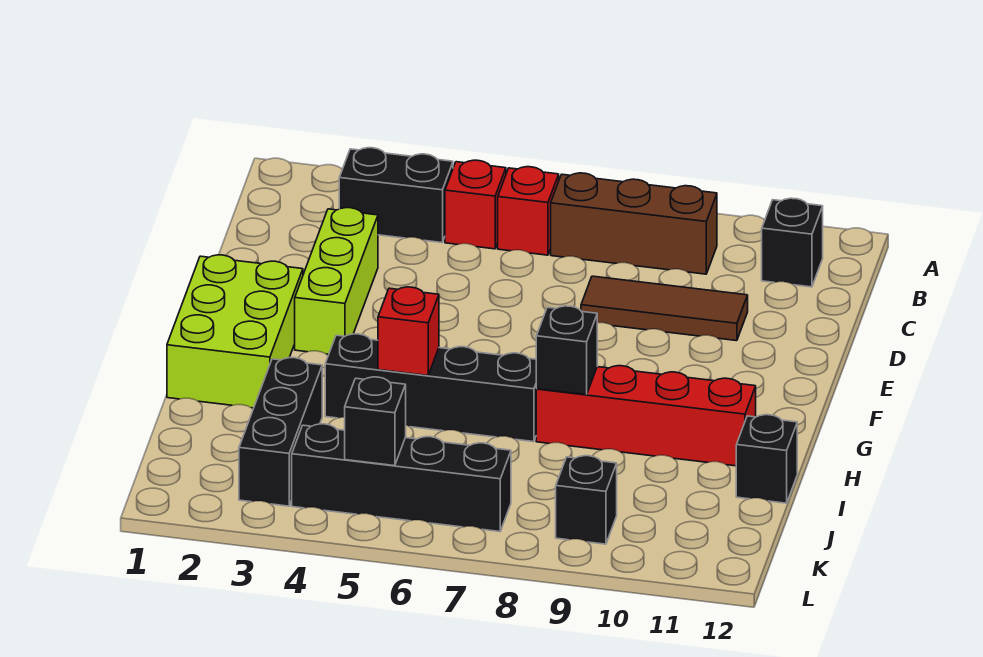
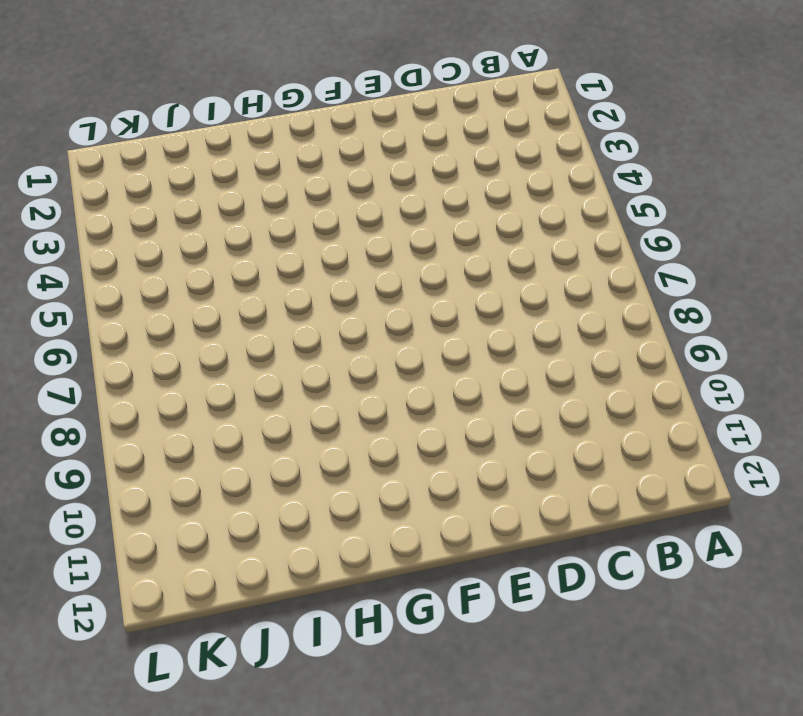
none -> black brick B3:B4 level 1
none -> red brick B5 level 1
none -> red brick B6 level 1

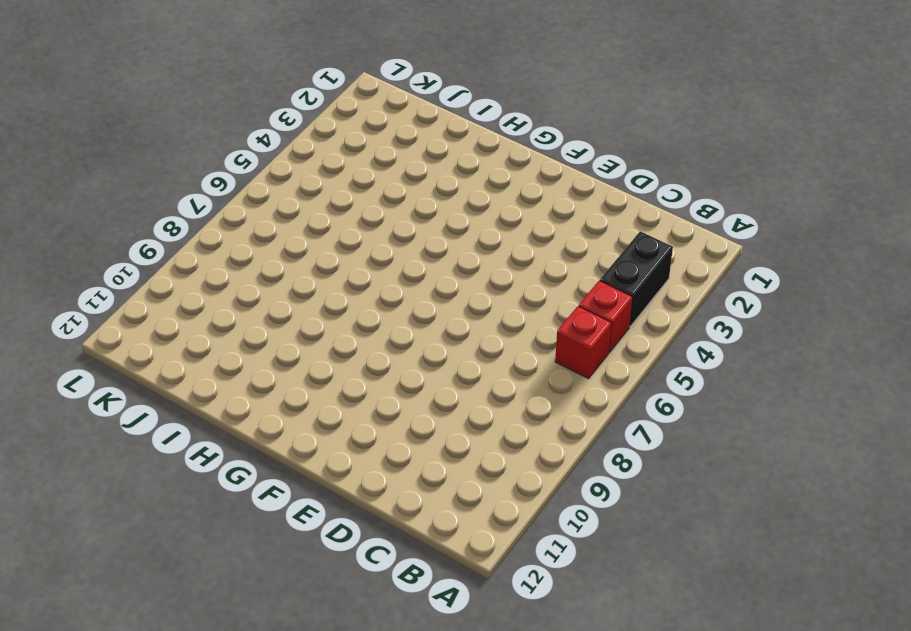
none -> brown brick B7:B9 level 1
none -> black brick B11 level 1
none -> lime brick D3:F3 level 1

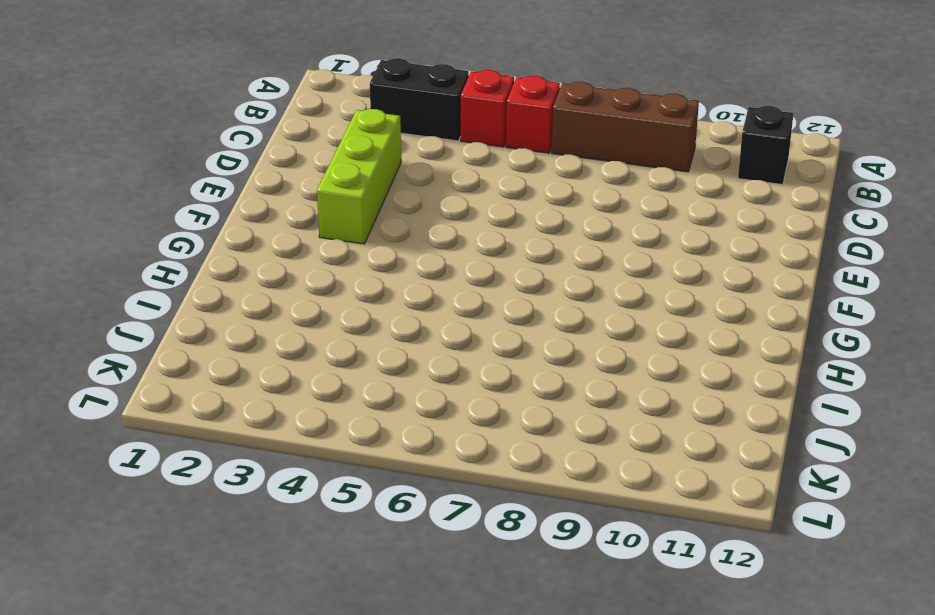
none -> brown tile D8:D10 level 1
none -> lime brick F1:H2 level 1
none -> black brick H4:H7 level 1

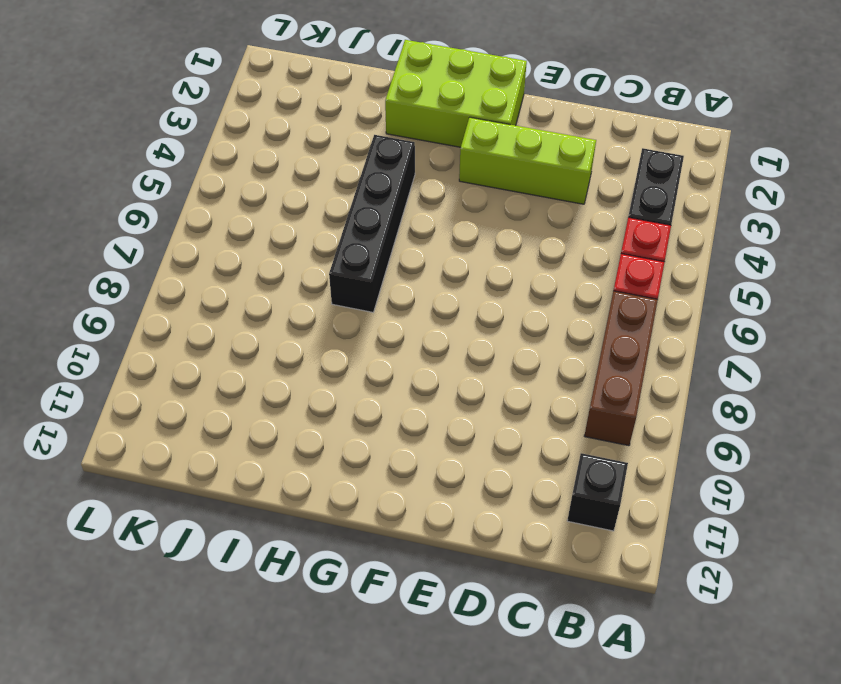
none -> brown tile D8:D10 level 1
none -> red brick H8:H11 level 1
none -> black brick I3:K3 level 1

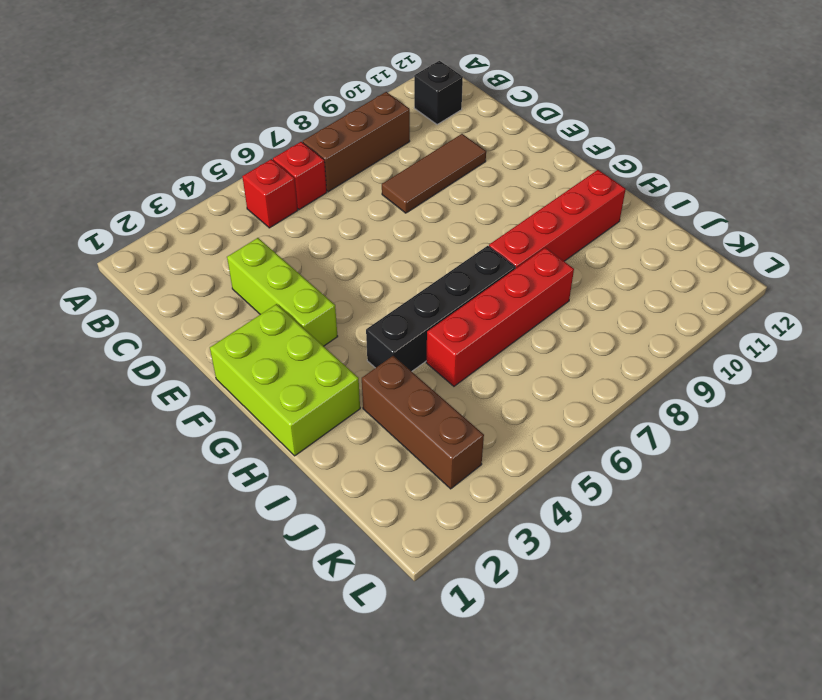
brown brick I3:K3 level 1 -> black brick I3:K3 level 1
red brick I5:I8 level 1 -> none
none -> black brick B3:B4 level 1
none -> black brick I12 level 1
none -> black brick K4:K7 level 1

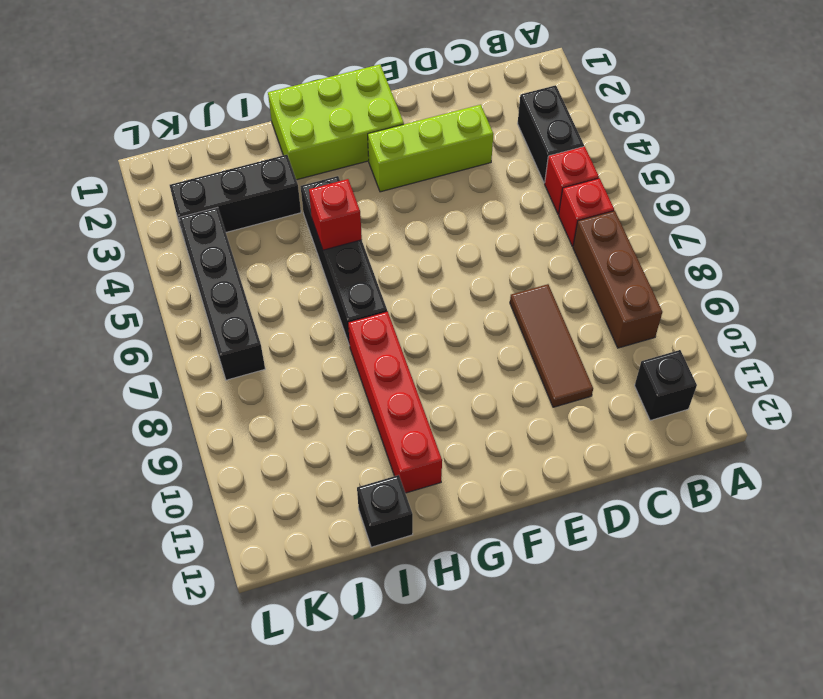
none -> black brick K9 level 1
none -> black brick H8 level 2
none -> black brick K5 level 2

